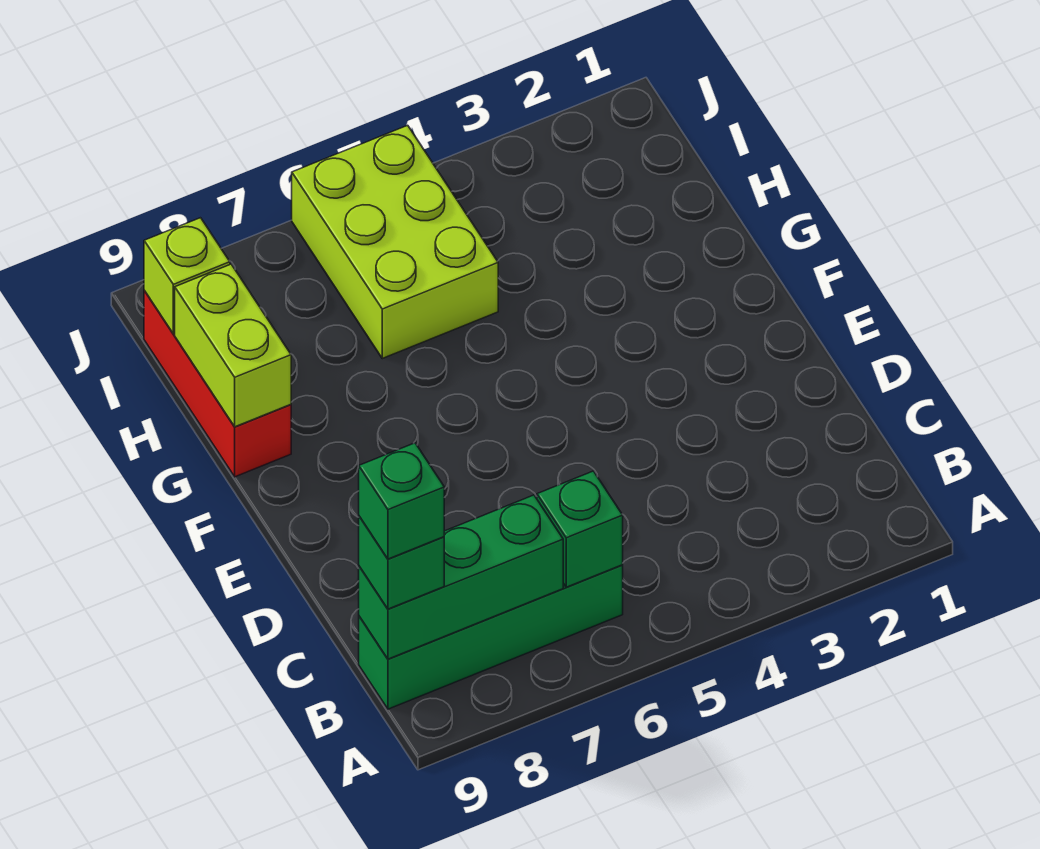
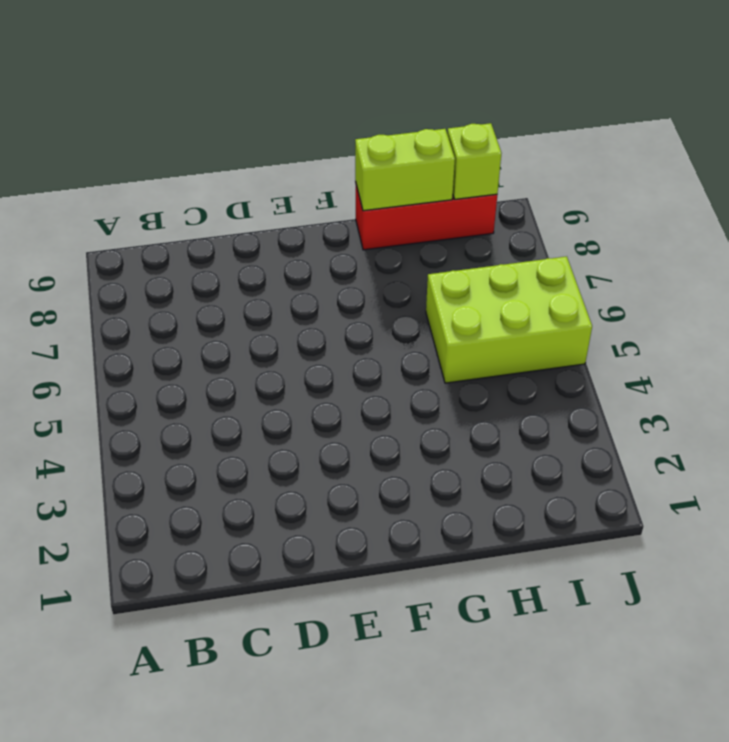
none -> green brick B6:B9 level 1
none -> green brick B6 level 2

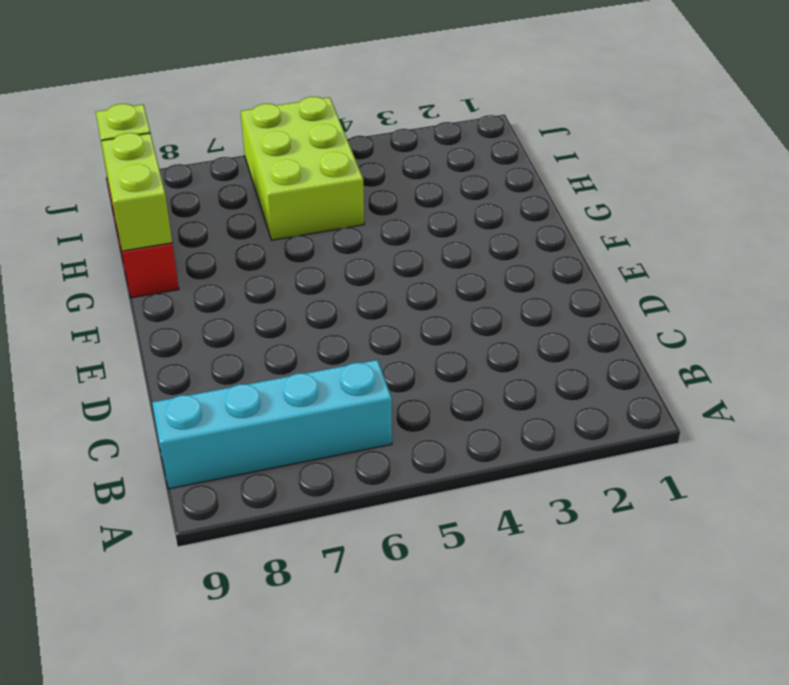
cyan brick B6:B9 level 1 -> green brick B6:B9 level 1
none -> green brick B6 level 2
none -> green brick B7:B9 level 2

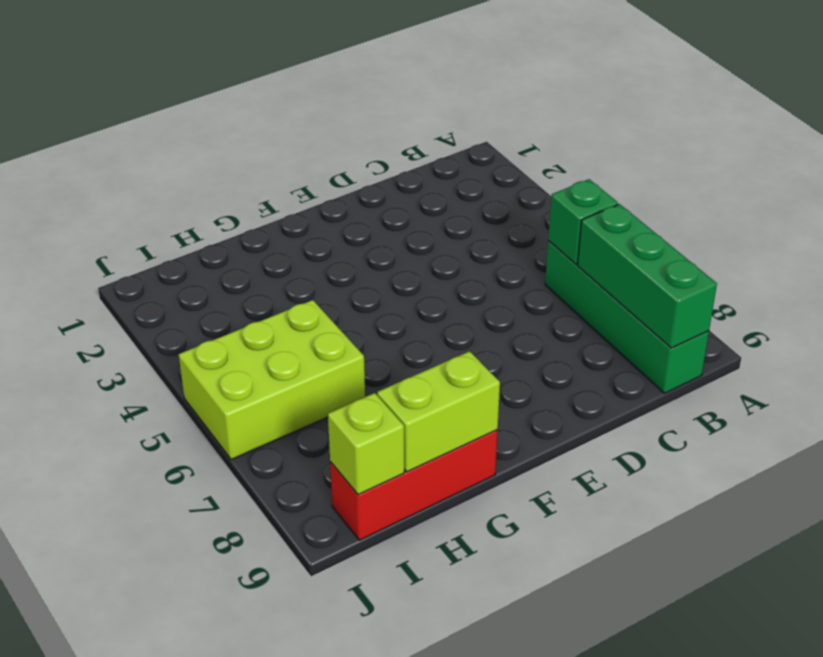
none -> green brick B9 level 3
none -> green brick B9 level 4

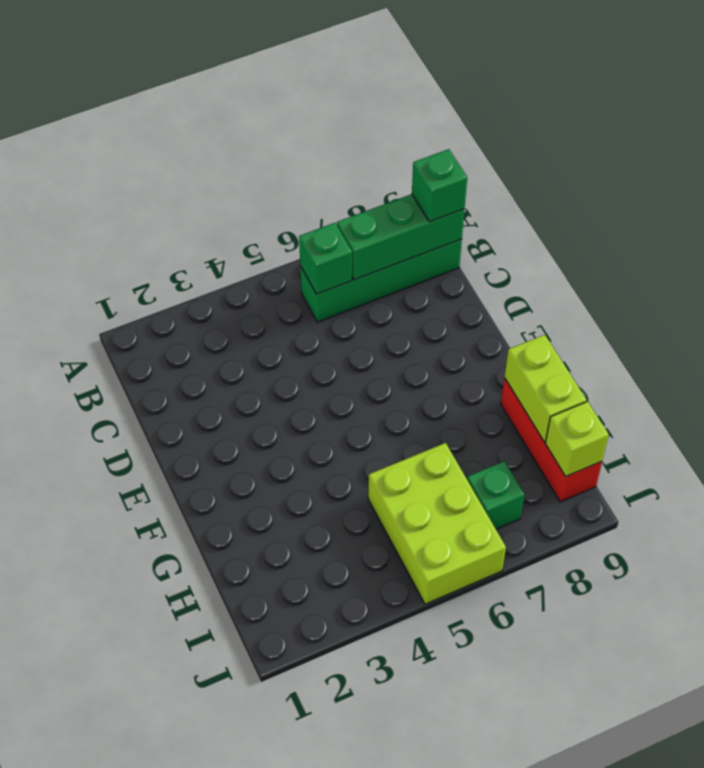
green brick I7 level 1 -> green brick B9 level 4

